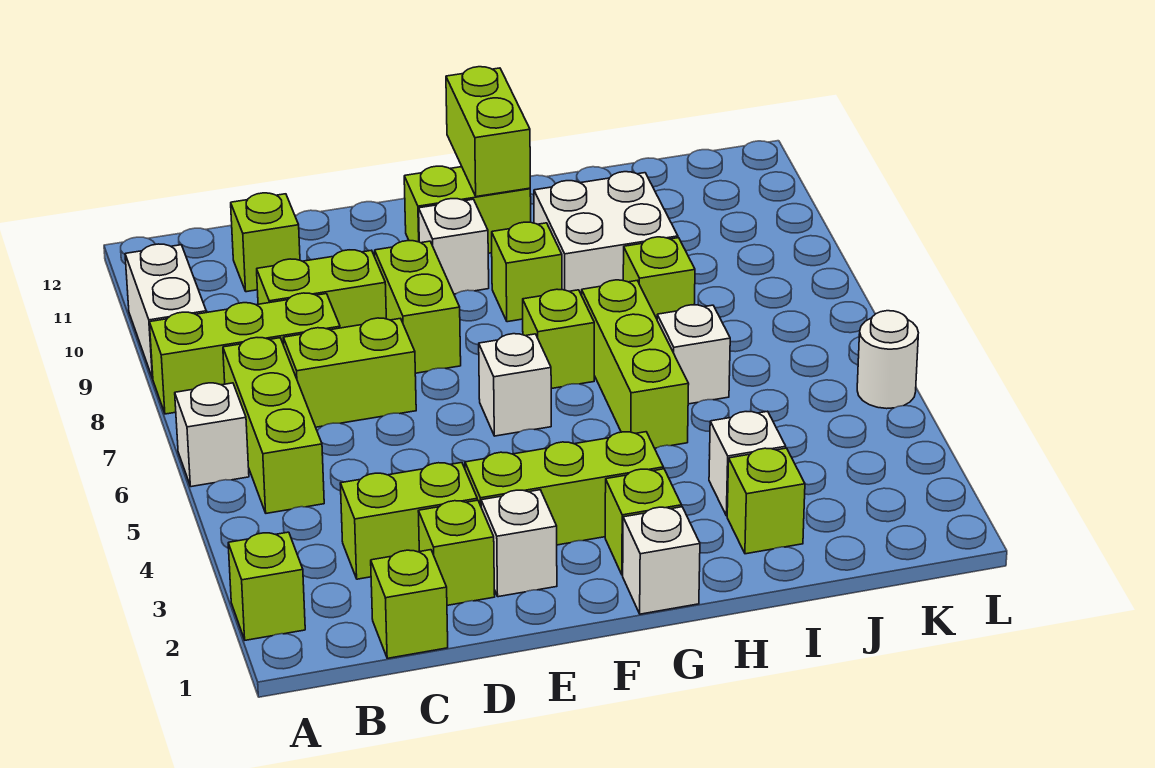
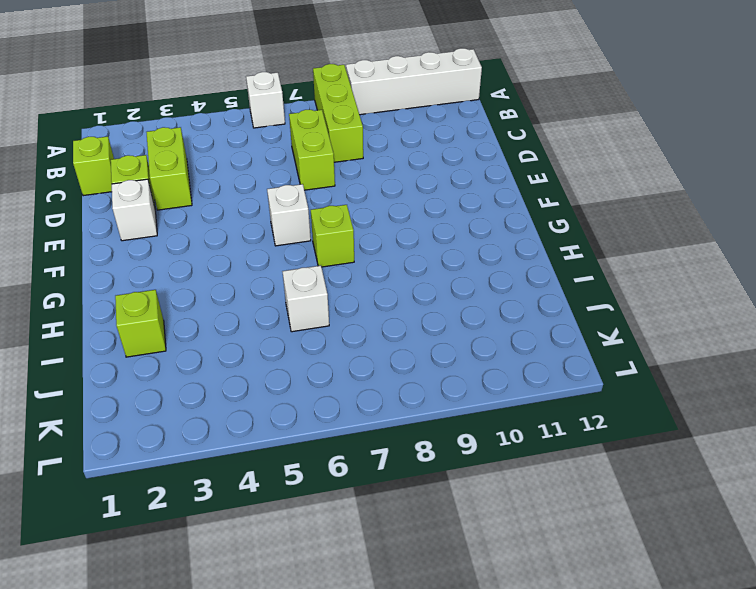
white brick A9:A12 level 1 -> white brick A9:A10 level 1
none -> lime brick A2 level 1
none -> lime brick B5:B7 level 1
none -> lime brick C9:D9 level 1

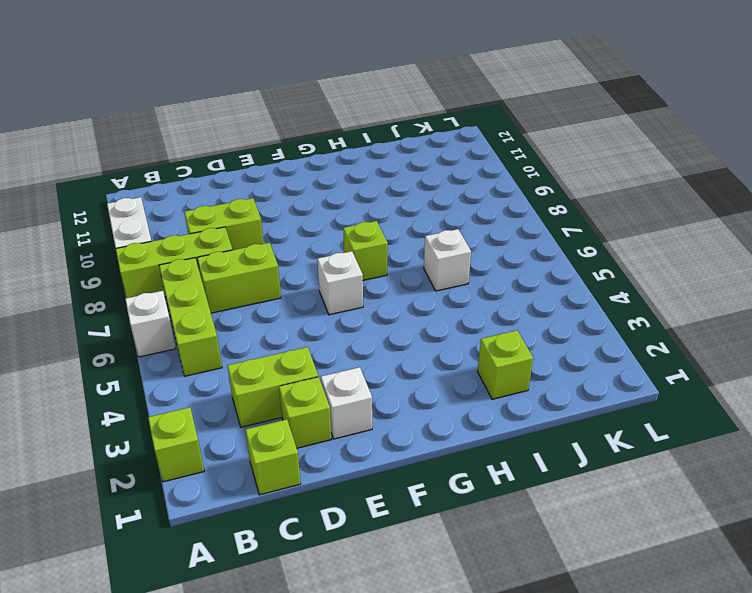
none -> lime brick C11 level 1
none -> lime brick E3:G3 level 1
none -> lime brick E8:E9 level 1

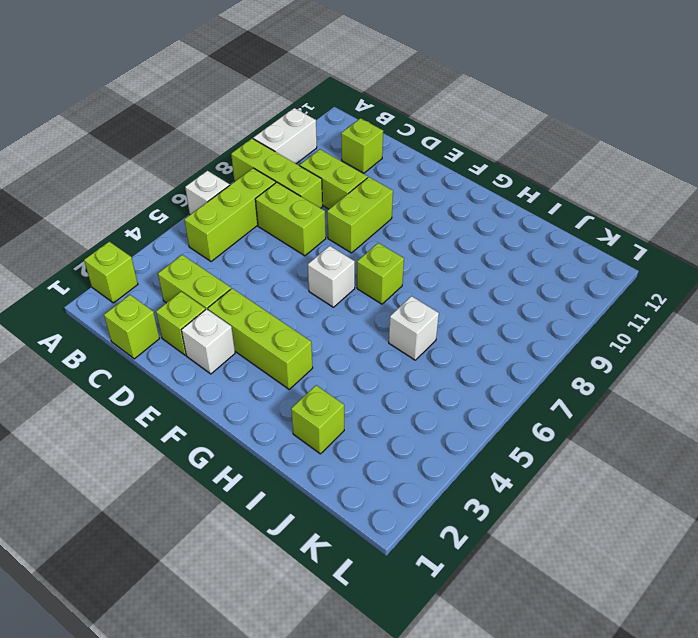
none -> white brick F10 level 1
none -> lime brick F11:G11 level 1
none -> white brick G1 level 1

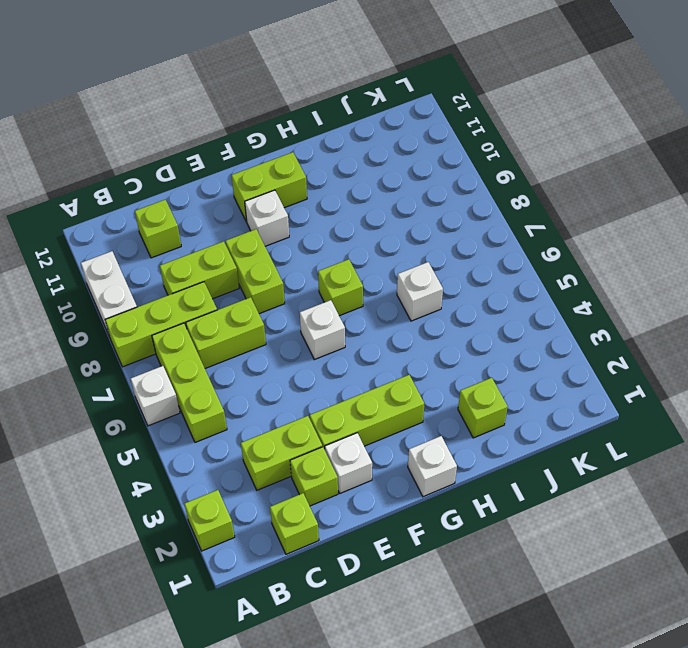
none -> lime brick G2 level 1
none -> lime brick G9 level 1
none -> lime brick H5:H7 level 1

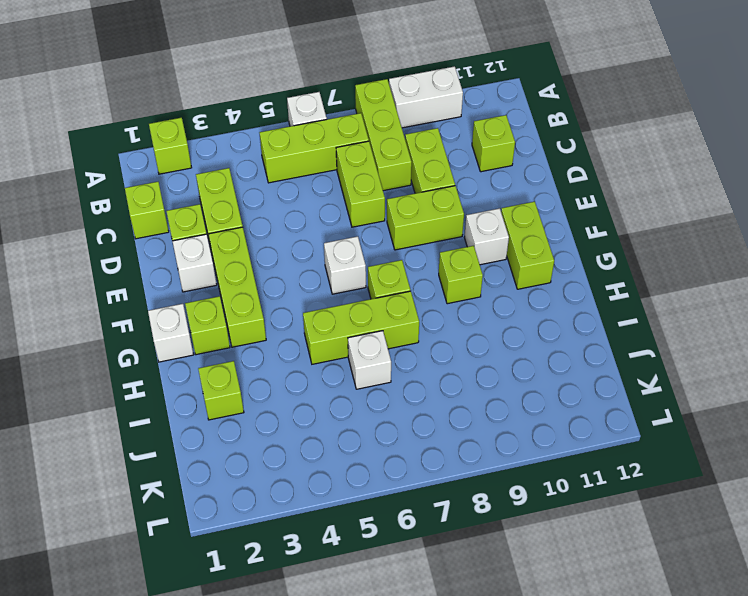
none -> white brick H9:I10 level 1
none -> white brick I3 level 1
none -> lime brick I8 level 1

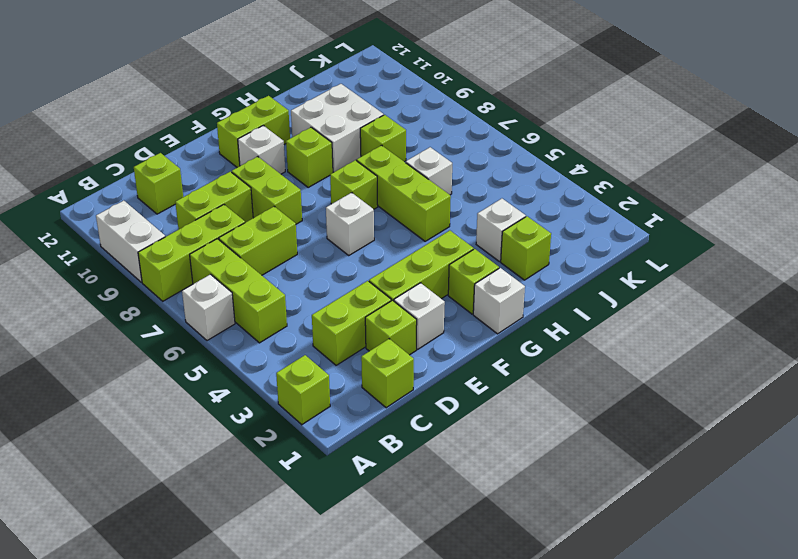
none -> white round brick L5 level 1
none -> lime brick G11:G12 level 2

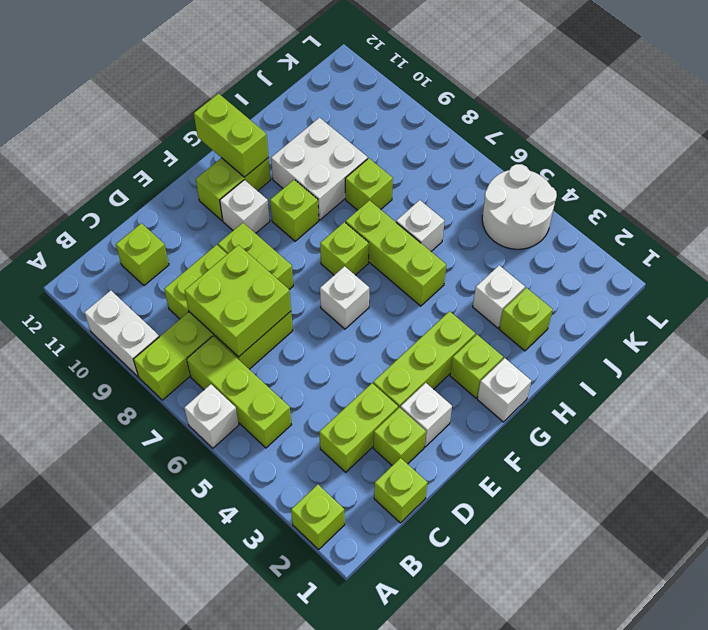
lime brick C7:D8 level 2 -> none
white round brick K4:L5 level 1 -> white round brick L5 level 1

